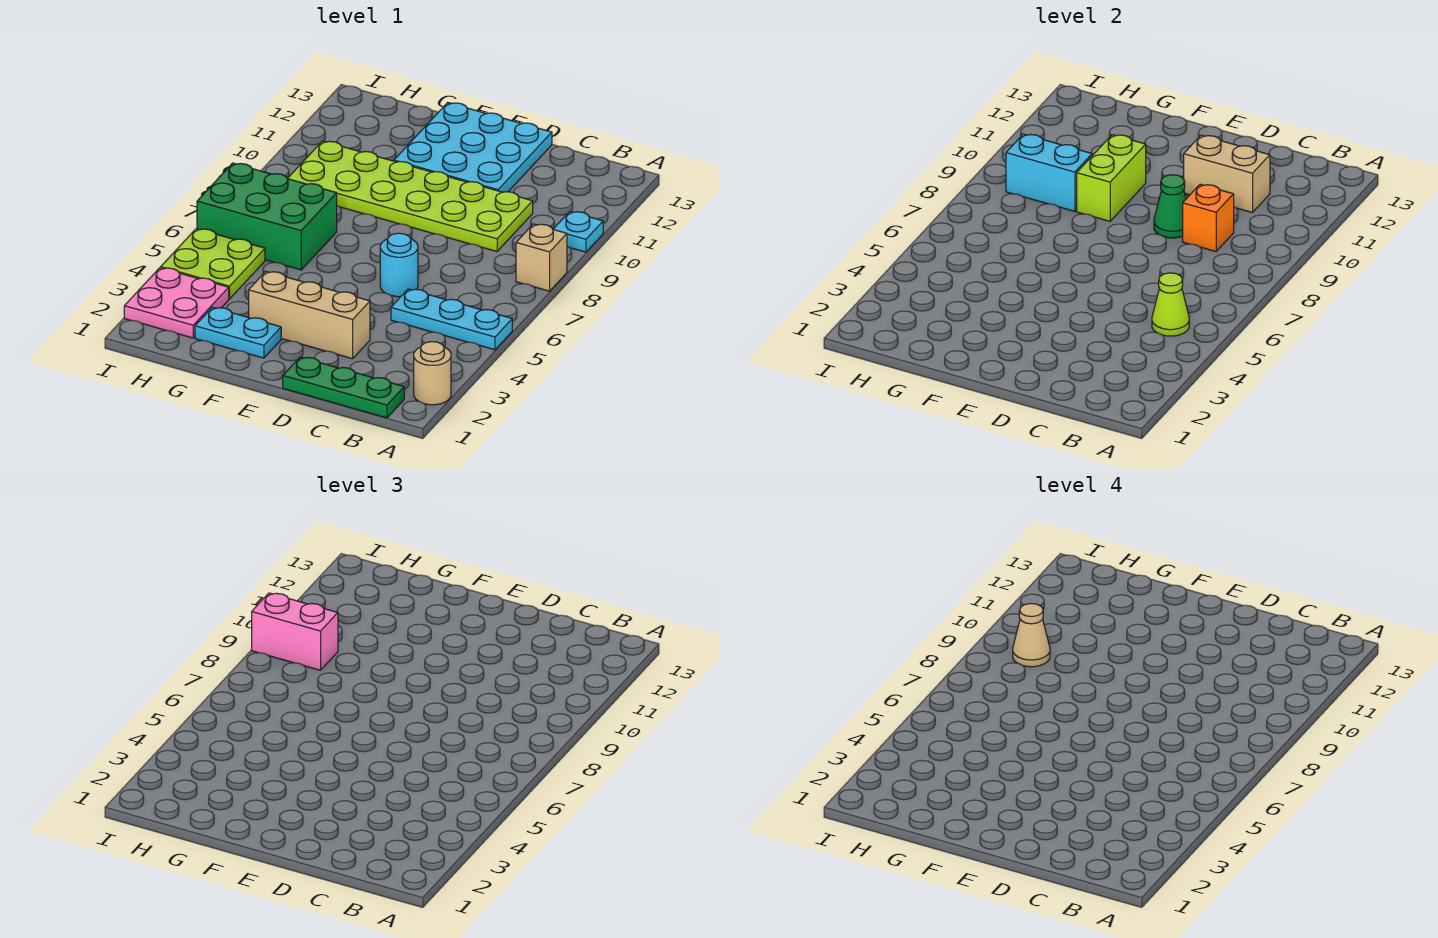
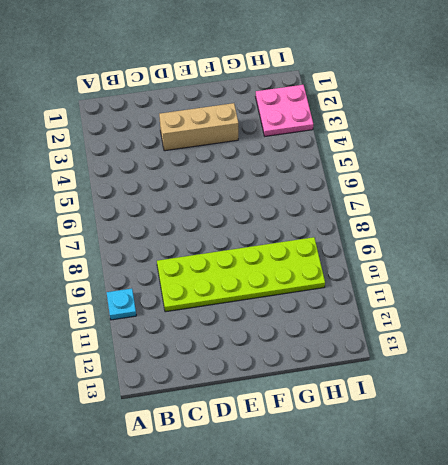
none -> tan round brick A2 level 1
none -> cyan plate A5:C5 level 1
none -> tan brick A8 level 1

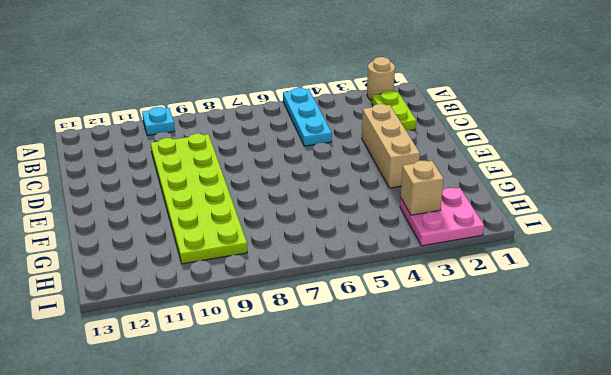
lime plate B2:C2 level 1 -> none
tan brick H3 level 2 -> tan brick A8 level 1
none -> green plate B1:D1 level 1
none -> cyan round brick D6 level 1
none -> cyan plate D11:F13 level 1

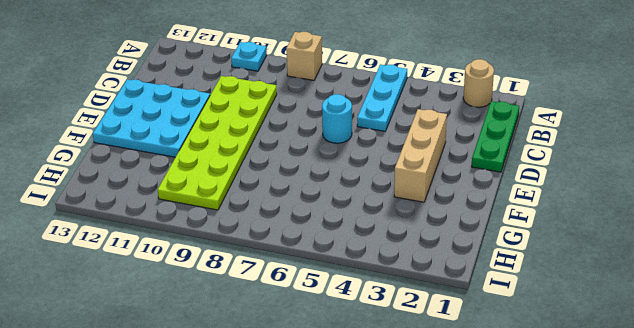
none -> cyan plate F2:G2 level 1
none -> green brick G6:I7 level 1
none -> pink plate H2:I3 level 1

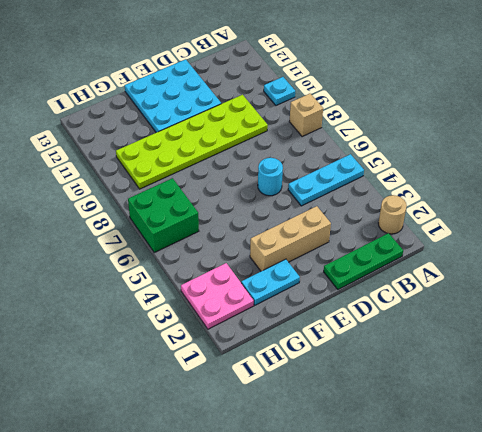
green brick H6:I7 level 1 -> green brick G6:I7 level 1
none -> lime plate H4:I5 level 1
none -> lime cone B5 level 2
none -> orange brick C9 level 2

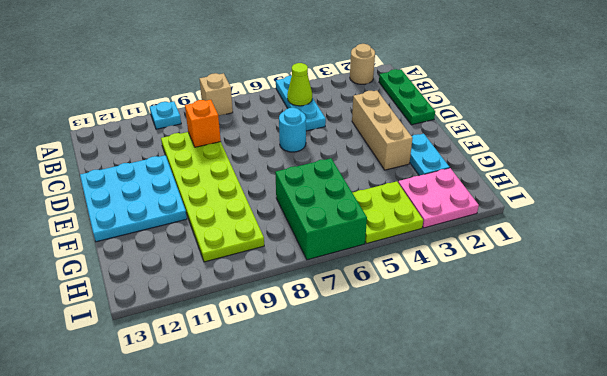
none -> tan brick C11:D11 level 2
none -> green cone D9 level 2
none -> lime brick F9:F10 level 2

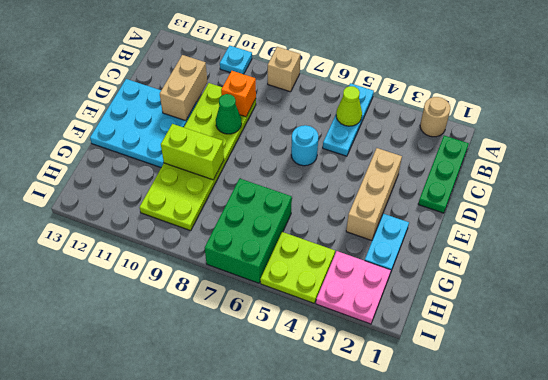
none -> cyan brick G9:H9 level 2
none -> pink brick H9:I9 level 3
none -> tan cone H9 level 4

